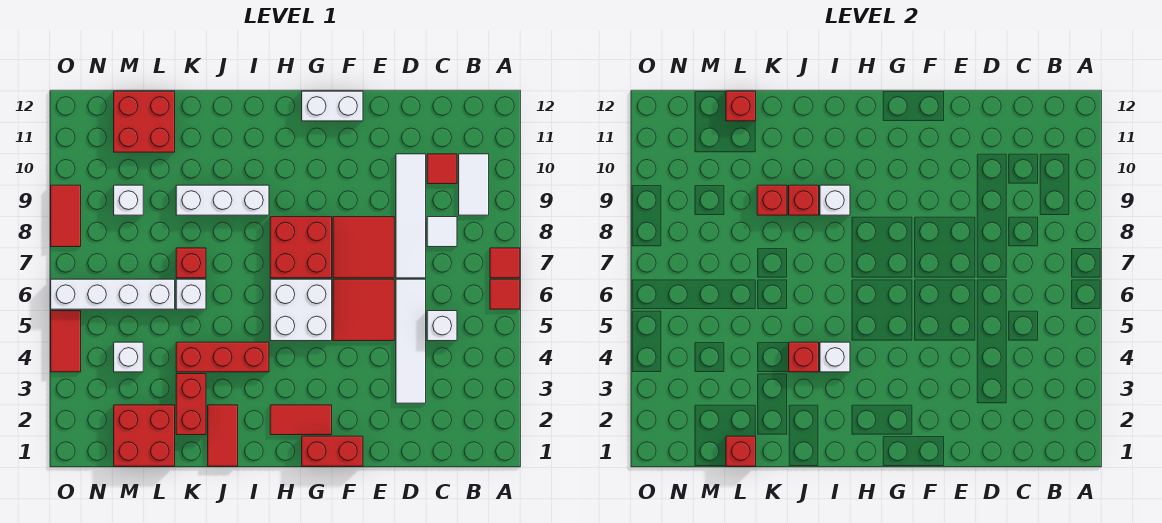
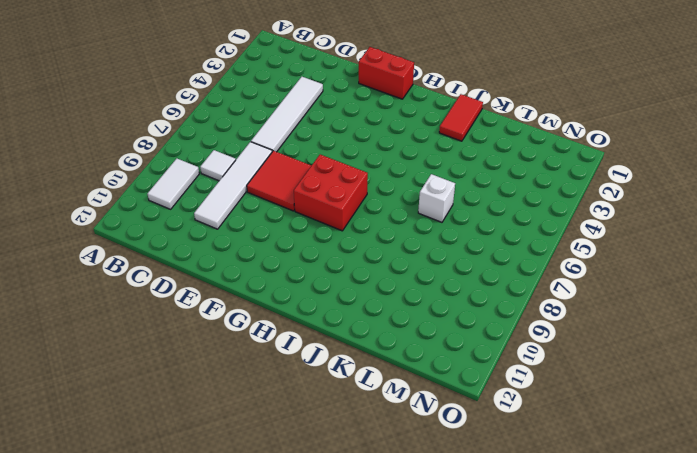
none -> red tile A6 level 1
none -> red tile A7 level 1
none -> white brick C5 level 1
none -> red tile C10 level 1

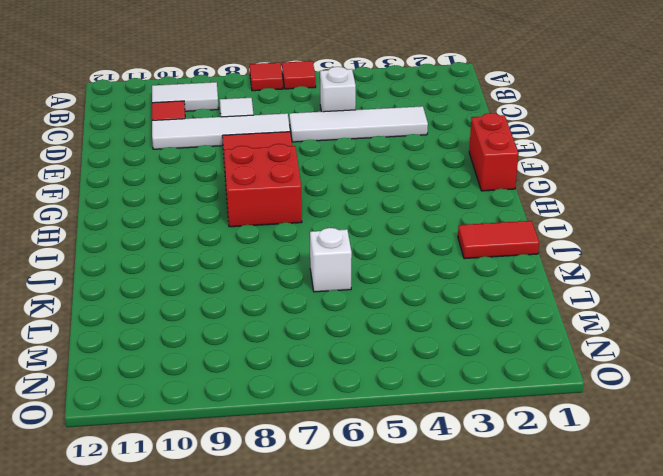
none -> red tile E5:F6 level 1
none -> white brick F12:G12 level 1
none -> red tile G2:H2 level 1
none -> white brick G5:H6 level 1

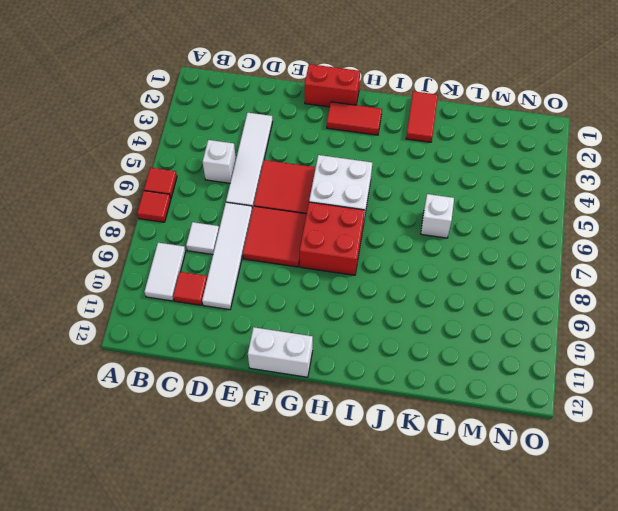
none -> red brick I4:K4 level 1
none -> white brick I9:K9 level 1
none -> red brick K2:K3 level 1
none -> red brick K7 level 1

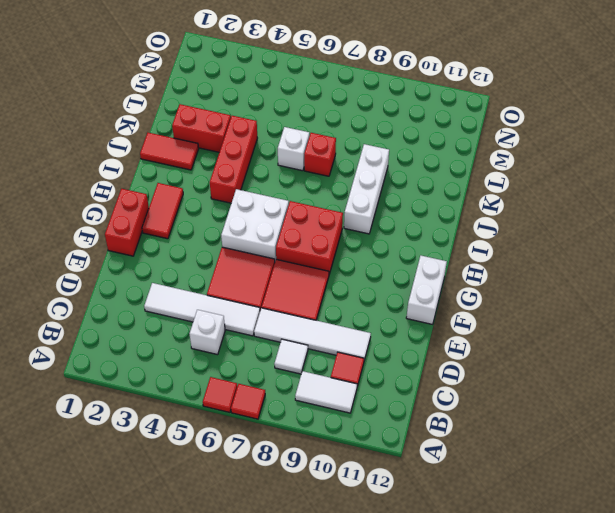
none -> red brick L1:M2 level 1
none -> white brick L6:O6 level 1
none -> red brick L11:M12 level 1
none -> white brick M4 level 1

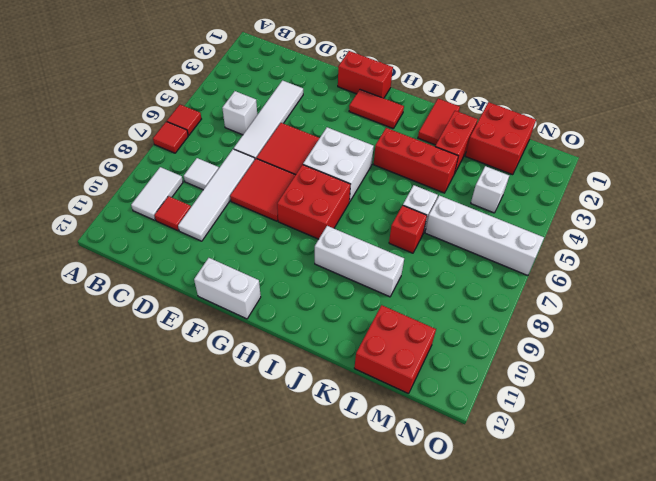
none -> white brick M9 level 1
none -> red tile O4:O5 level 1
none -> red tile O8:O9 level 1
none -> white brick I4 level 2

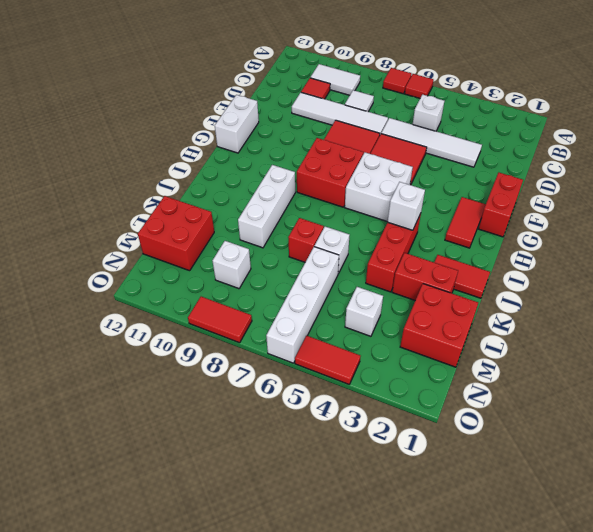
none -> white brick I9 level 2
none -> red brick J4 level 2
none -> red brick J9 level 2
none -> red brick K9 level 2

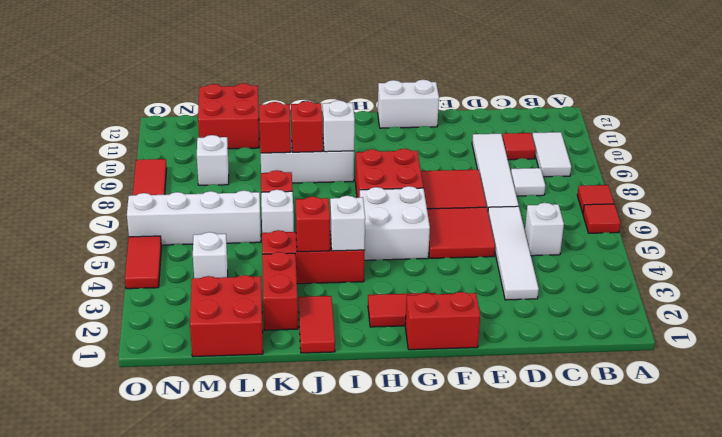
none -> red brick L1 level 2
none -> red brick L12 level 2

